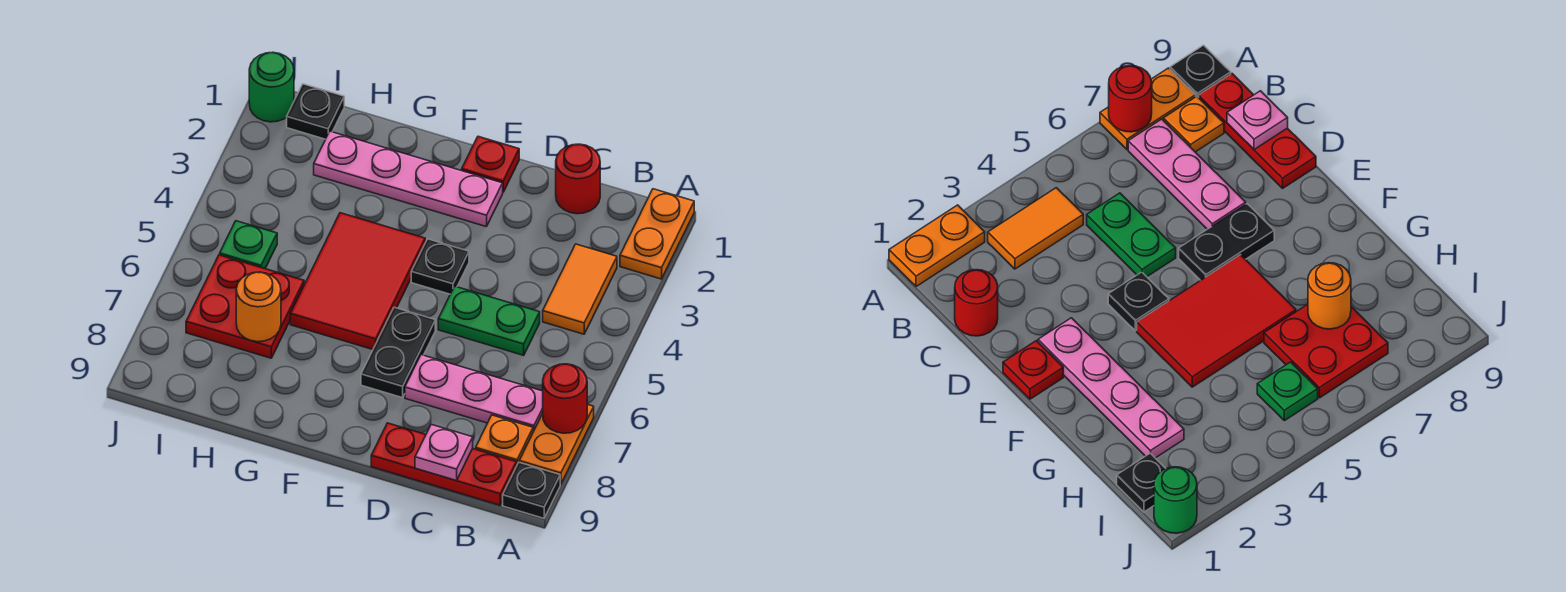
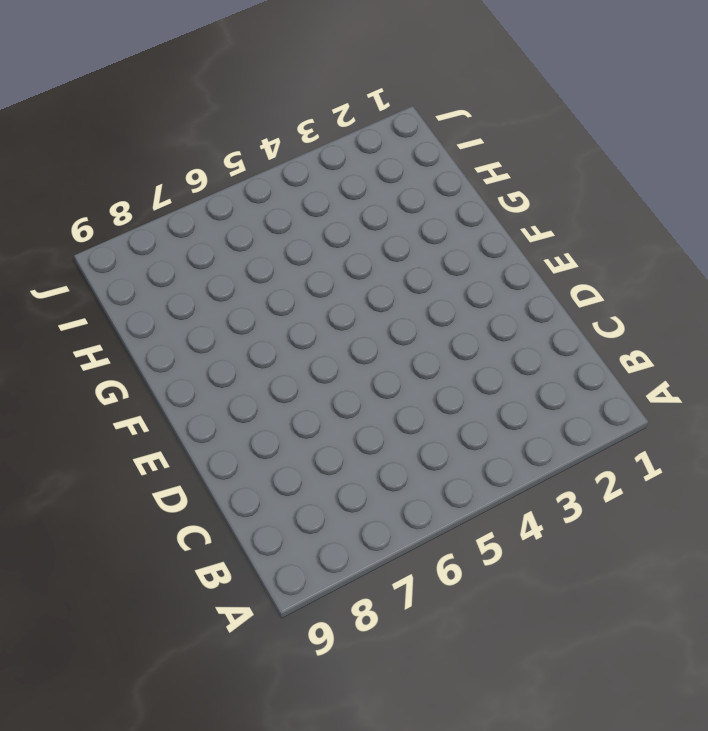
none -> orange plate A1:A2 level 1
none -> orange plate A7:A8 level 1
none -> black plate A9 level 1

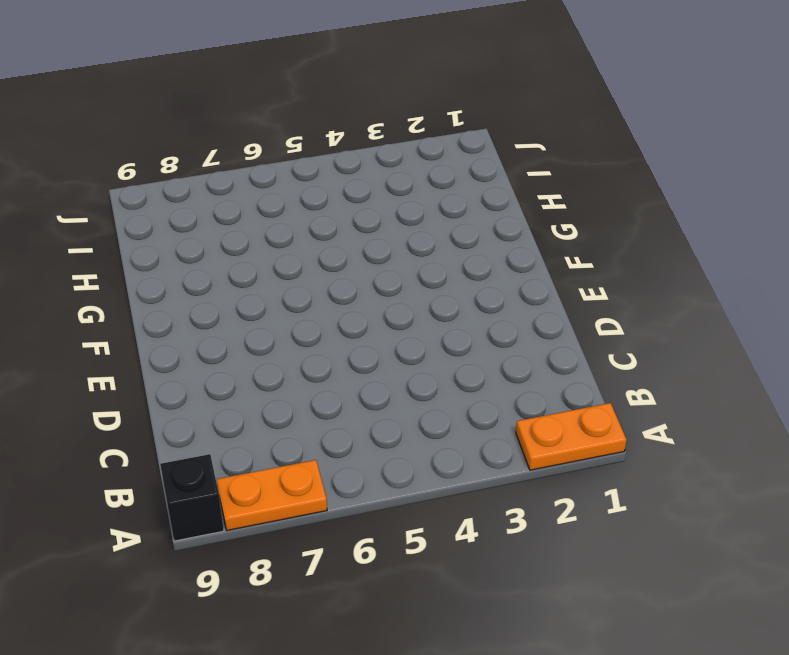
black brick A9 level 1 -> black plate A9 level 1
none -> orange tile B3:B4 level 1
none -> pink plate B7:D7 level 1
none -> orange plate B8 level 1

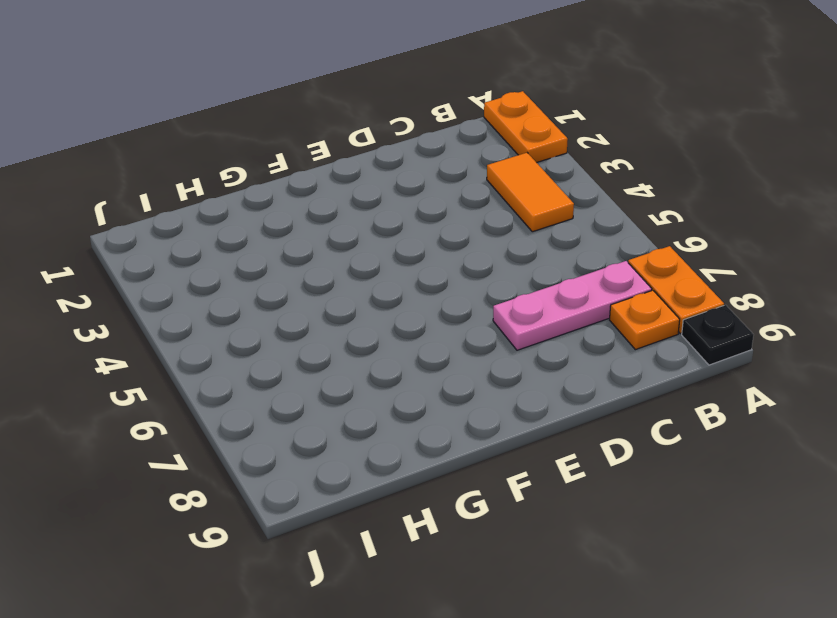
none -> red plate B9:D9 level 1
none -> red round brick C1 level 1
none -> green plate C5:D5 level 1

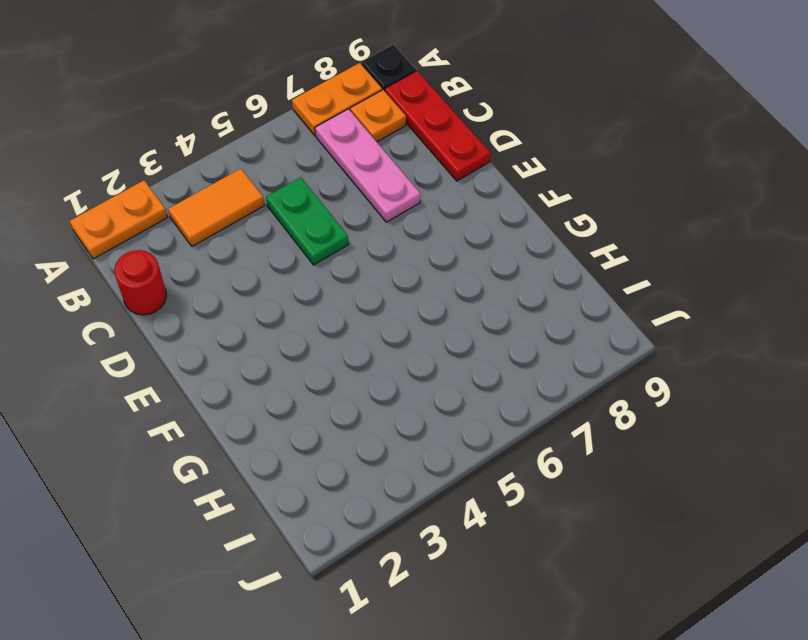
none -> red plate E1 level 1
none -> pink plate E2:H2 level 1
none -> black plate E4 level 1

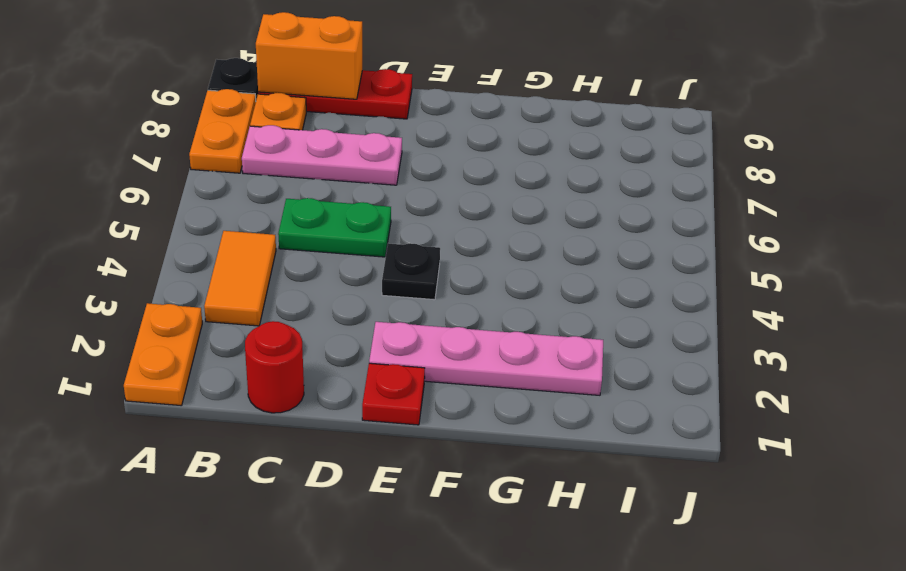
orange brick B9:C9 level 2 -> pink plate C9 level 2
none -> black plate E6:E7 level 1
none -> red tile F4:G6 level 1
none -> red plate H6:I7 level 1

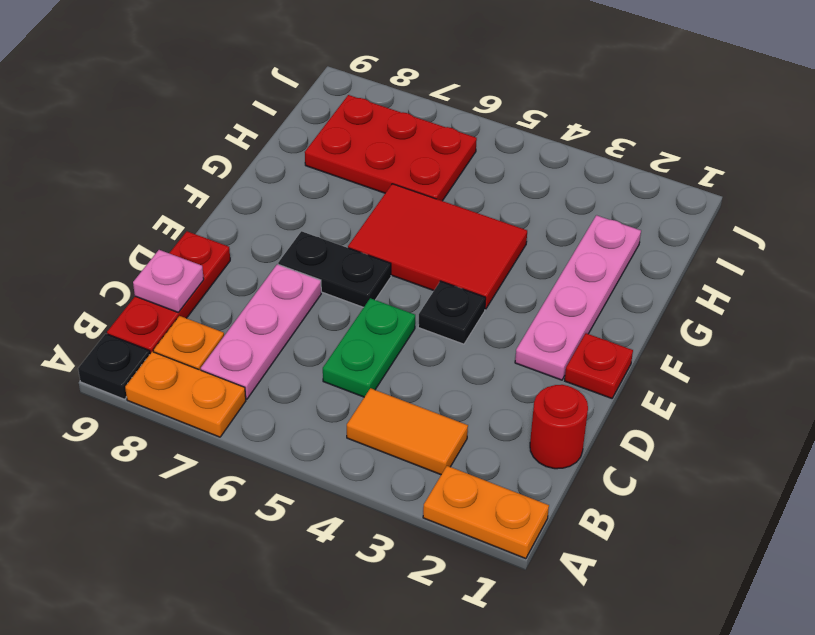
red plate H6:I8 level 1 -> red plate H6:I7 level 1
none -> black plate I1 level 1
none -> green plate I5 level 1
none -> green round brick J1 level 1

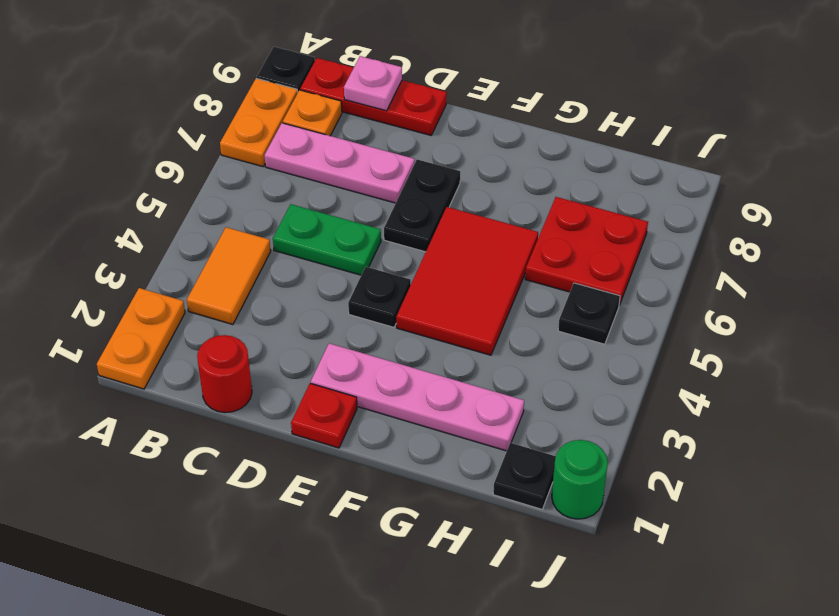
black plate I5 level 1 -> green plate I5 level 1
none -> red round brick A7 level 2
none -> orange round brick H7 level 2

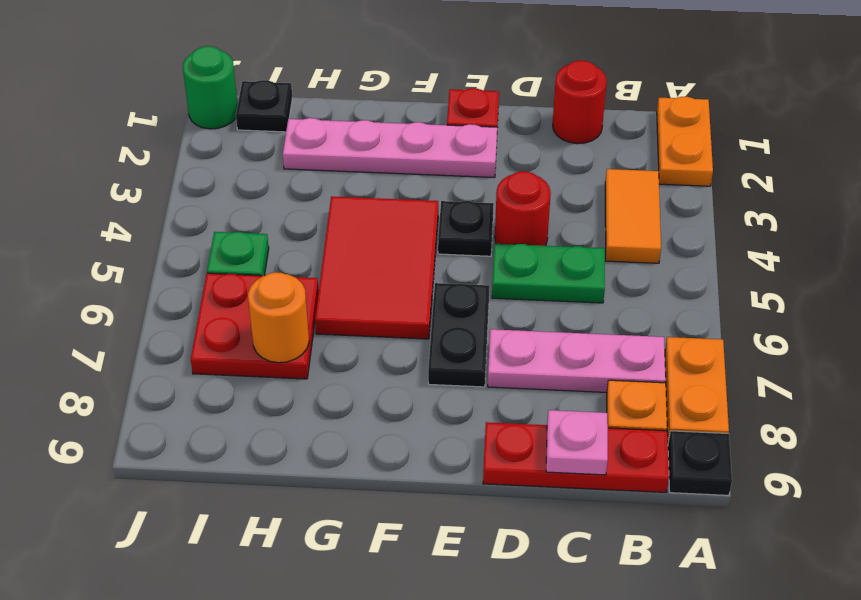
red round brick D4 level 1 -> red round brick A7 level 2

